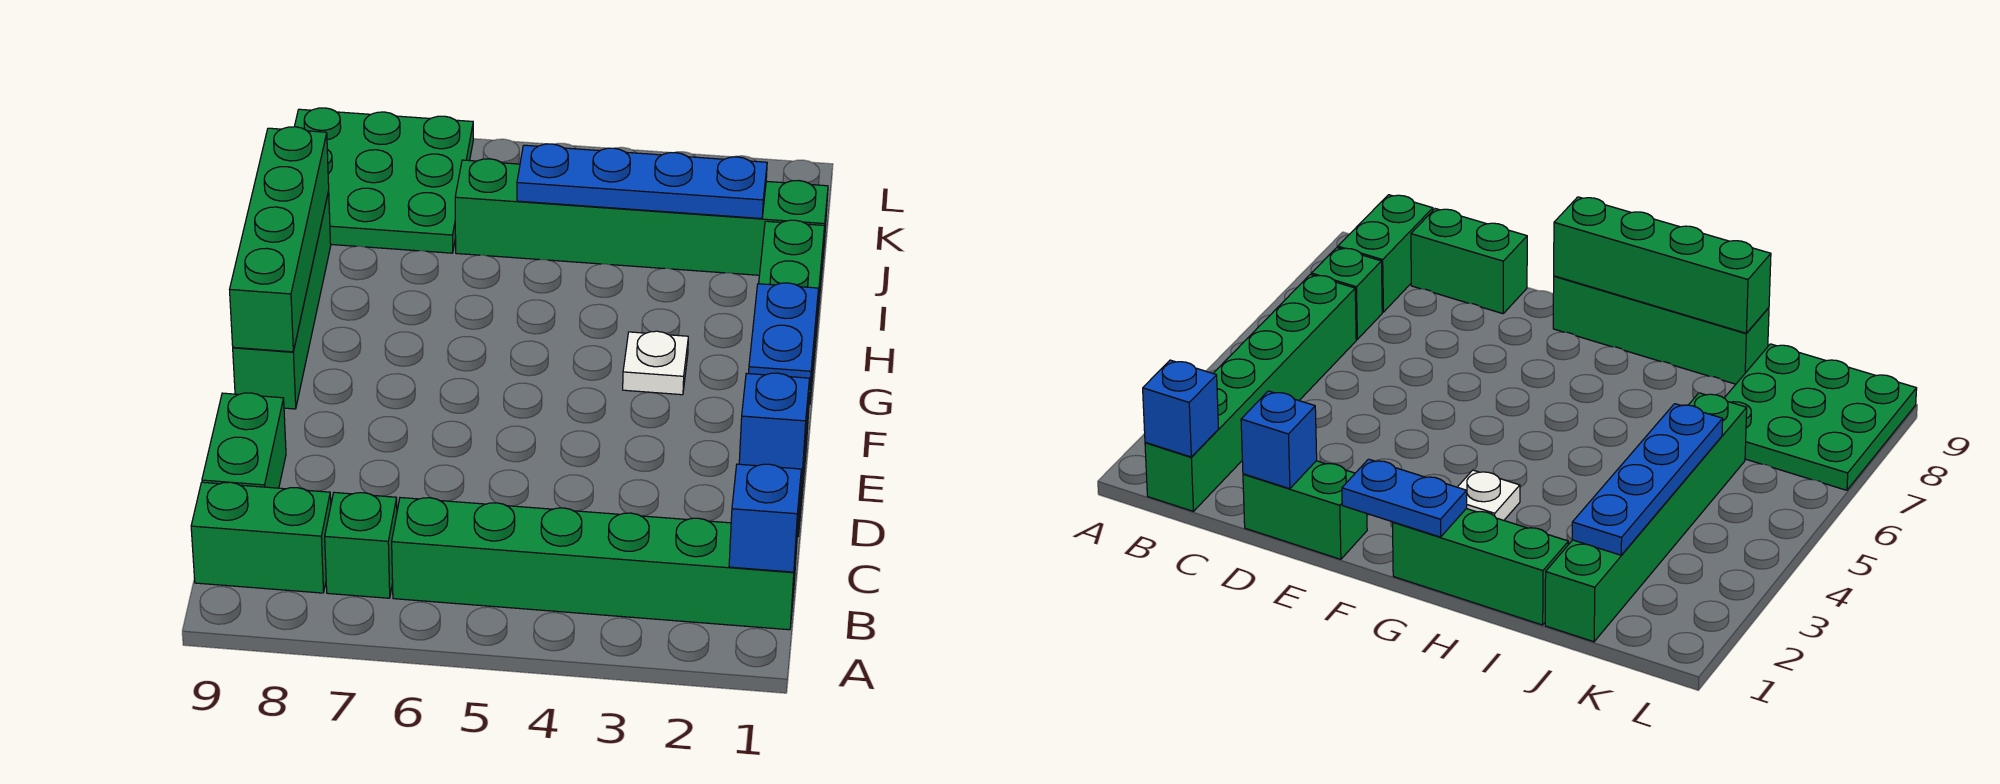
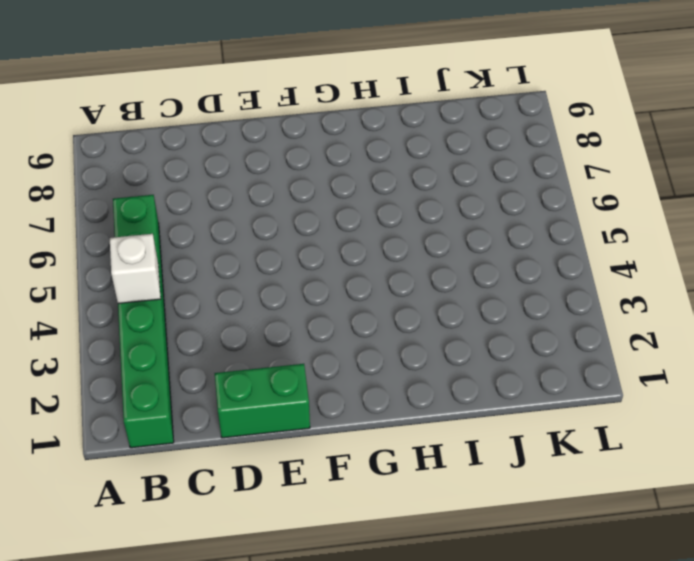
white brick B4 level 2 -> none
none -> green brick B7 level 1
none -> green brick B8:B9 level 1
none -> green brick C9:D9 level 1

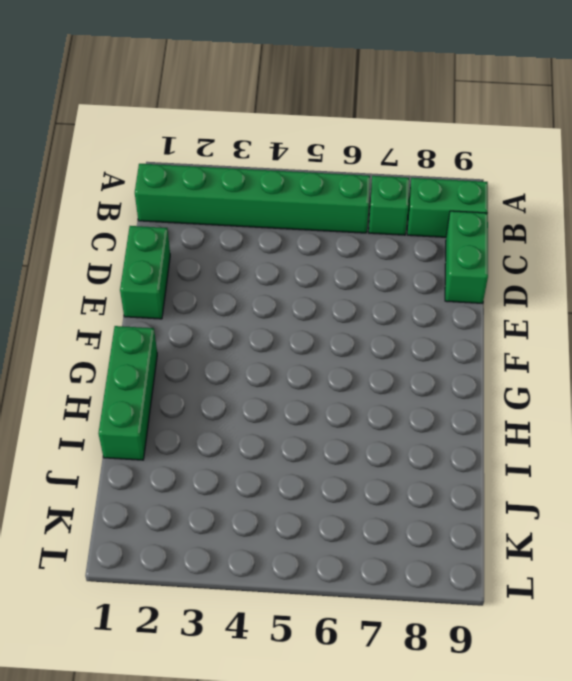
none -> green brick F9:I9 level 1
none -> white plate G3 level 1
none -> green brick J1:J6 level 1

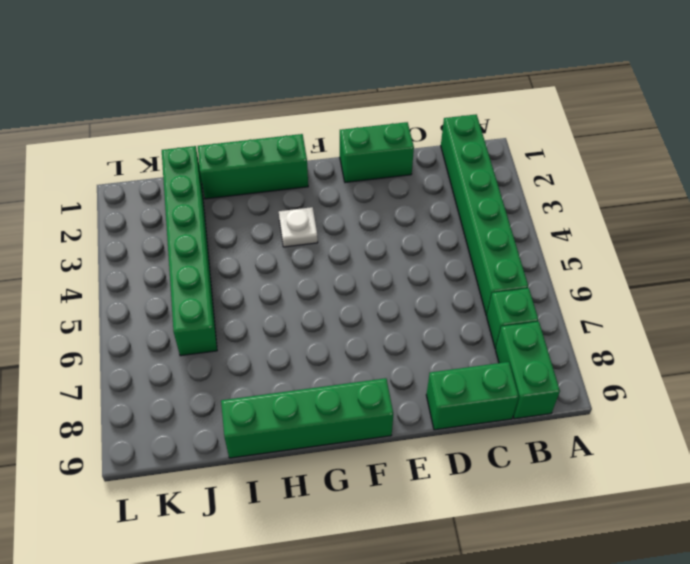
none -> green plate J7:L9 level 1
none -> blue brick B1 level 2
none -> blue brick D1 level 2

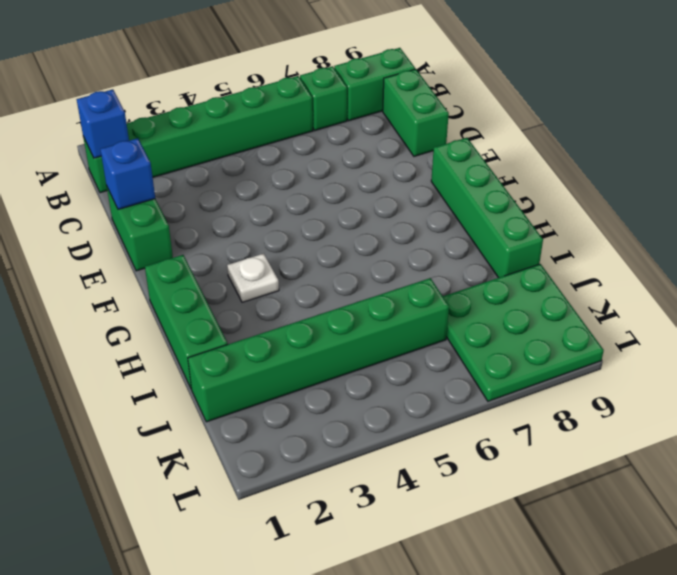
none -> blue plate F1:G1 level 2
none -> green brick F9:I9 level 2
none -> blue plate J2:J5 level 2

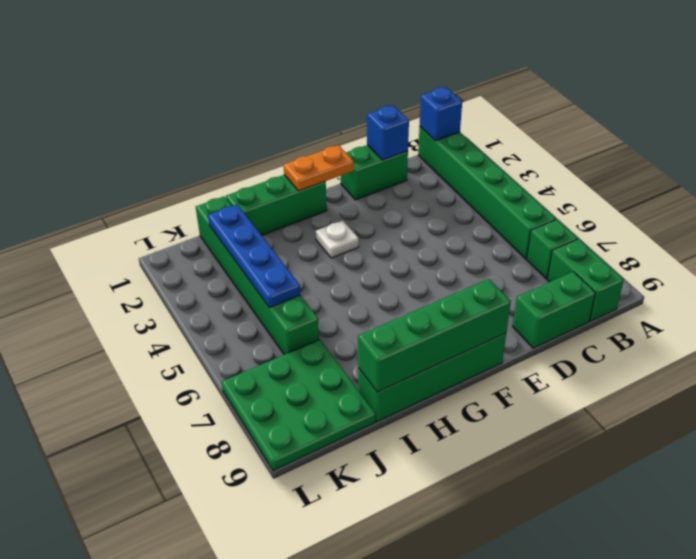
orange plate F1:G1 level 2 -> blue plate F1:G1 level 2

